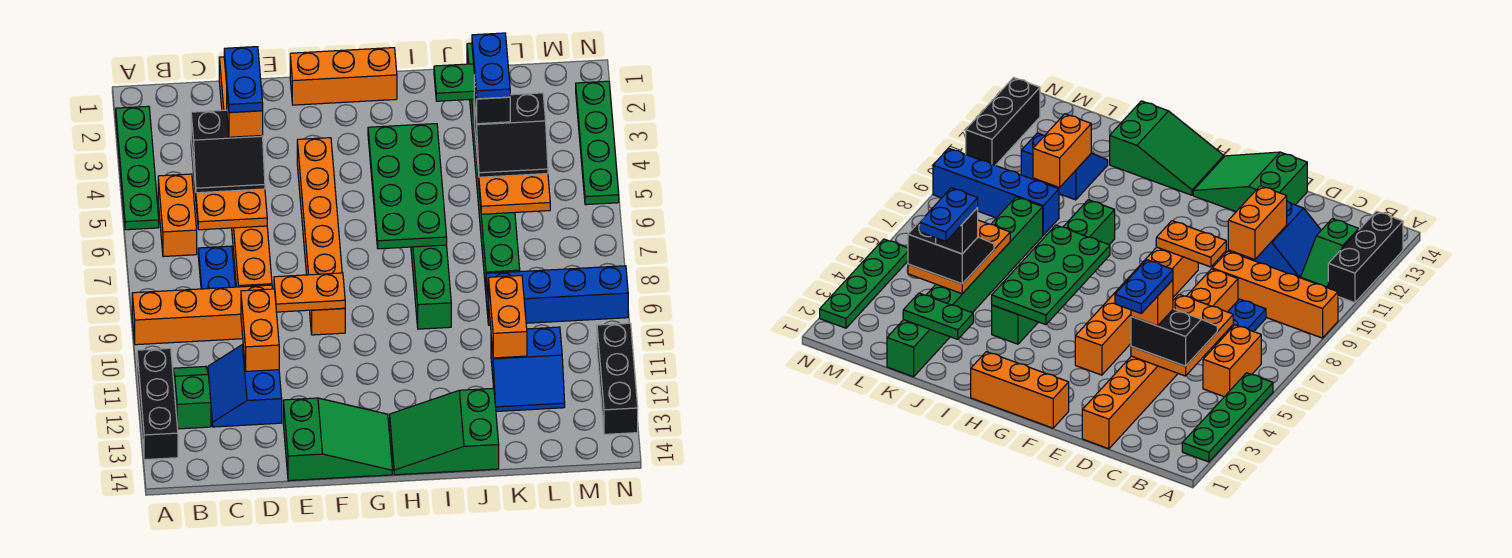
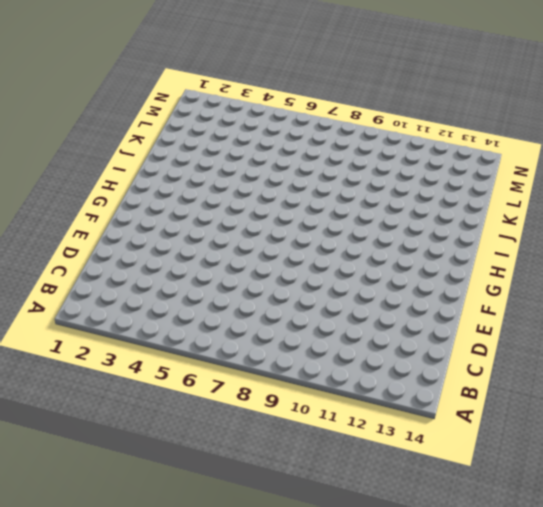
none -> green plate A2:A5 level 1
none -> orange brick A9:D9 level 1
none -> black brick A11:A13 level 1
none -> orange brick B5:B6 level 1

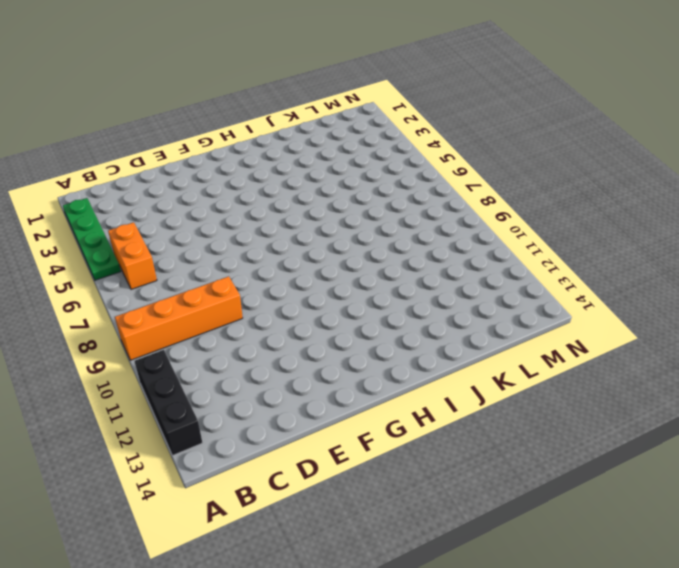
none -> green slope B11:B12 level 1 top 12
none -> blue plate C7:C8 level 1
none -> blue slope C11:D12 level 1 top D
none -> orange brick D1:D8 level 1

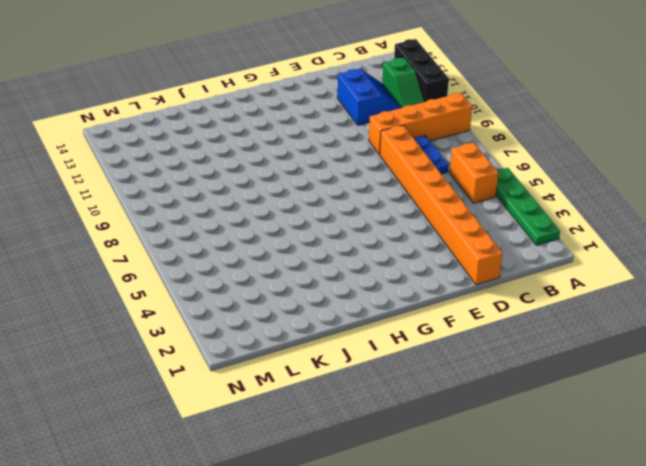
none -> green slope E13:G14 level 1 top E
none -> orange brick F1:H1 level 1
none -> orange brick F4:F9 level 1
none -> green slope H13:J14 level 1 top J

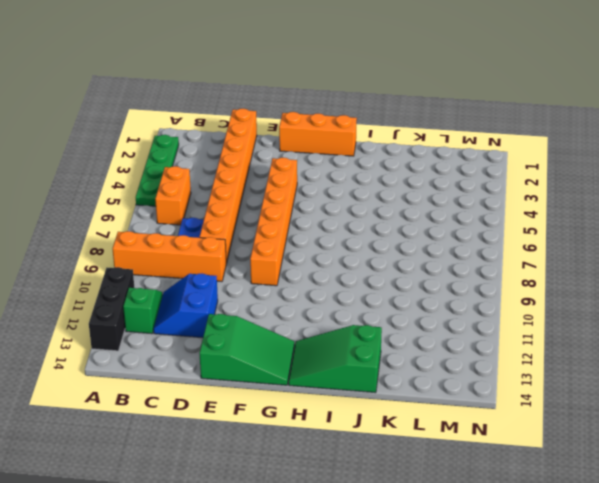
none -> green brick I4:I9 level 1
none -> green brick K1:K8 level 1
none -> blue brick K9:N9 level 1
none -> blue slope K11:L12 level 1 top 11

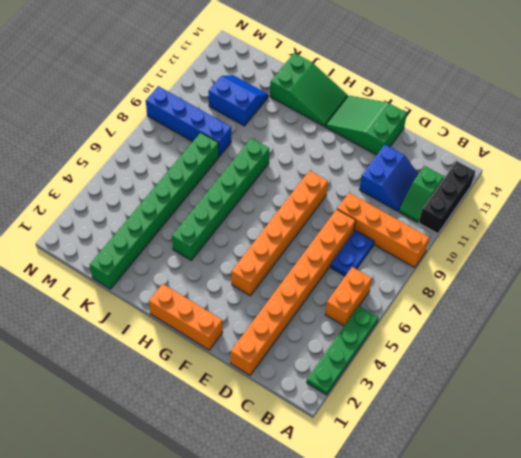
none -> green plate N2:N5 level 1
none -> black brick N11:N13 level 1
none -> orange plate C4:D6 level 2
none -> orange brick D10:D11 level 2

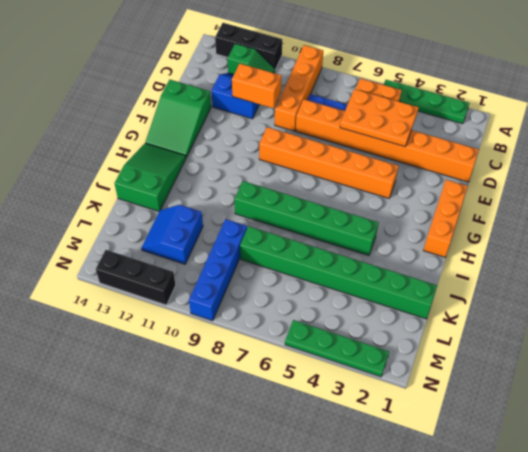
none -> orange plate E9:F9 level 2
none -> green plate H4:I7 level 2
none -> green plate J2:K2 level 2
none -> orange plate K4:L6 level 2

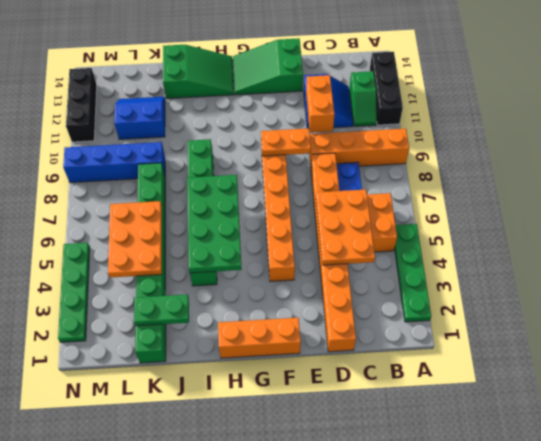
none -> orange brick K10:K11 level 2
none -> black slope C4:D5 level 3 top 4
none -> black slope K4:L5 level 3 top 4
none -> orange brick D4 level 4

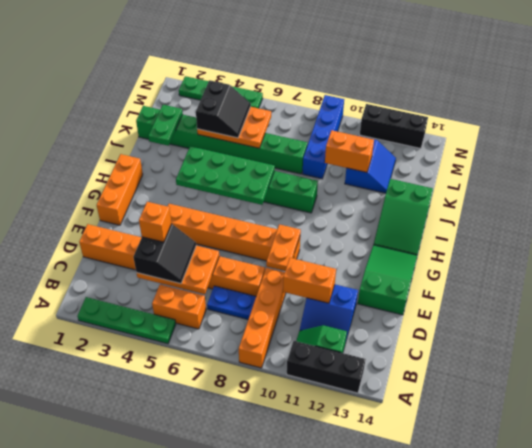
none -> black brick K4 level 4
none -> blue plate D3:D4 level 5
none -> blue plate K3:K4 level 5

